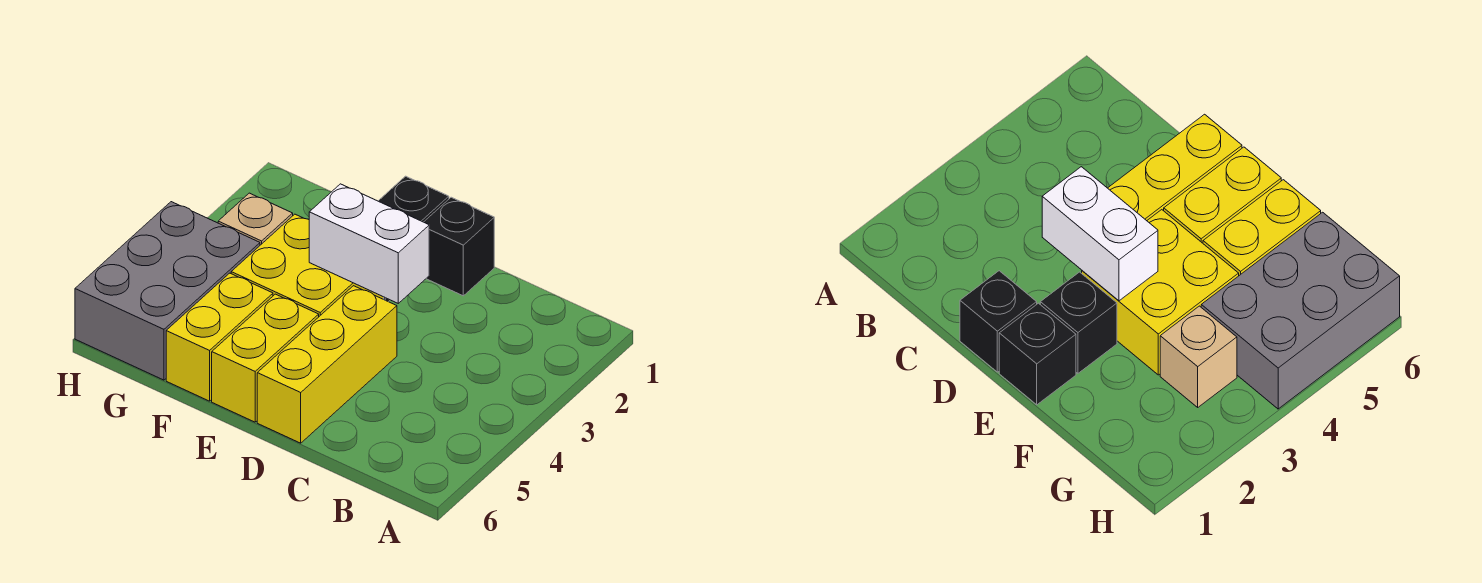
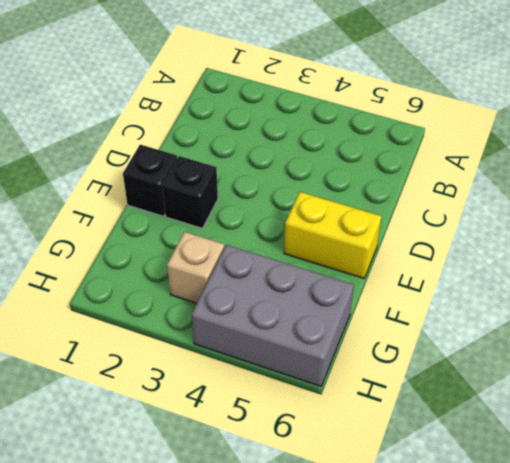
none -> black brick D1 level 1
none -> yellow brick D4:D6 level 1

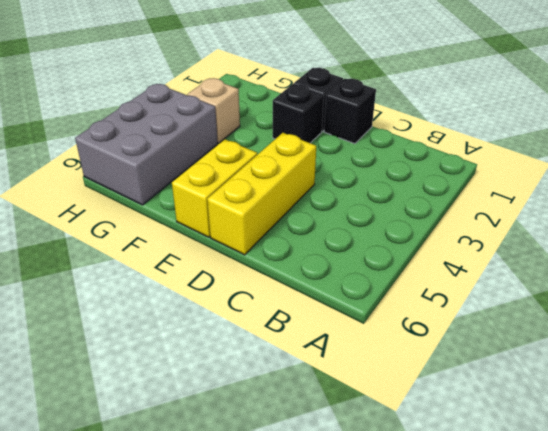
none -> yellow brick E3:F4 level 1
none -> yellow brick F5:F6 level 1

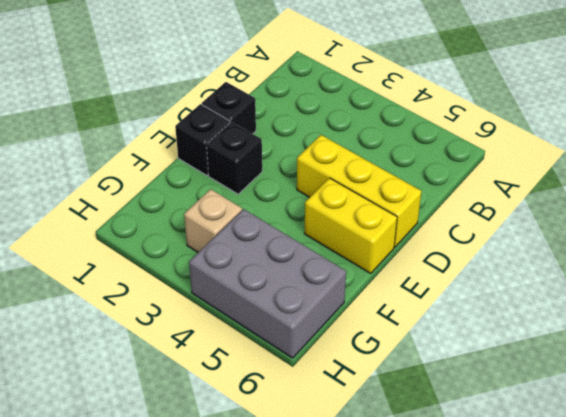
none -> yellow brick E3:F4 level 1
none -> yellow brick F5:F6 level 1

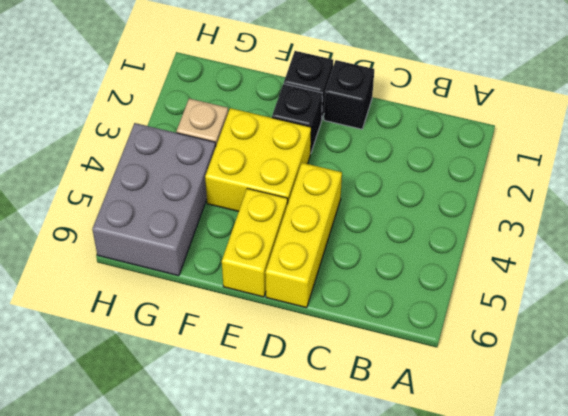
none -> yellow brick F5:F6 level 1
none -> white brick D3:E3 level 2

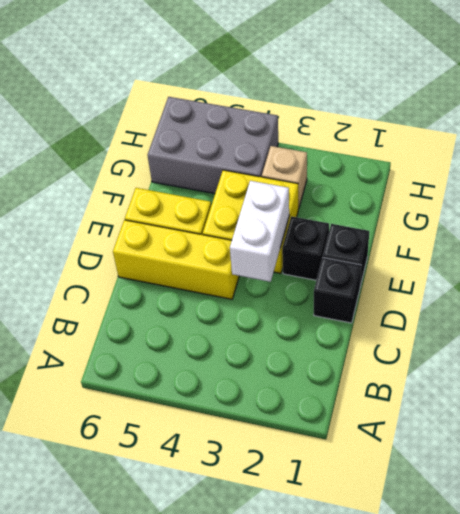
none -> yellow brick F5:F6 level 1

